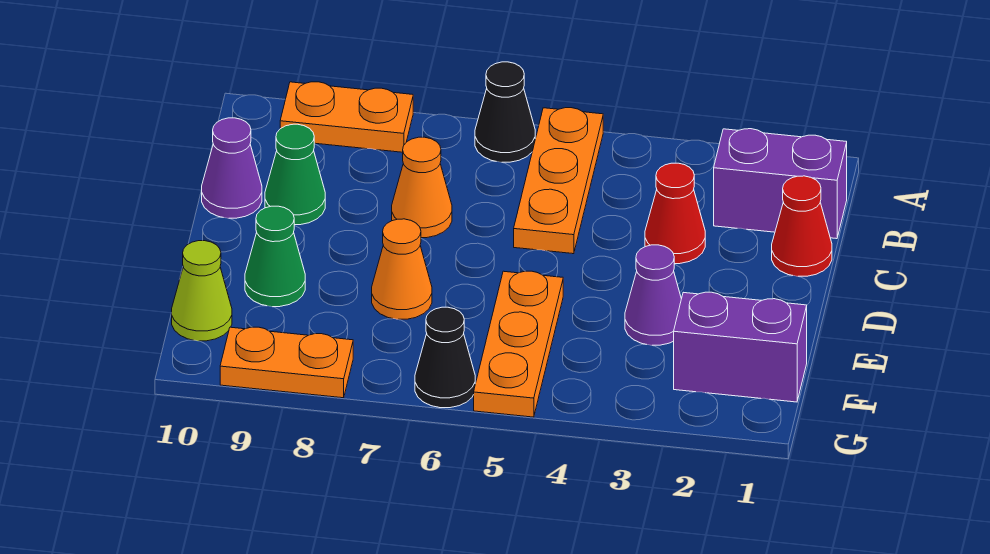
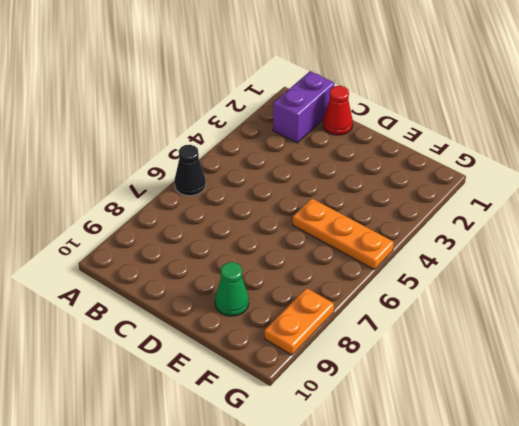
none -> orange plate A5:C5 level 1
none -> orange plate A8:A9 level 1
none -> red cone C3 level 1

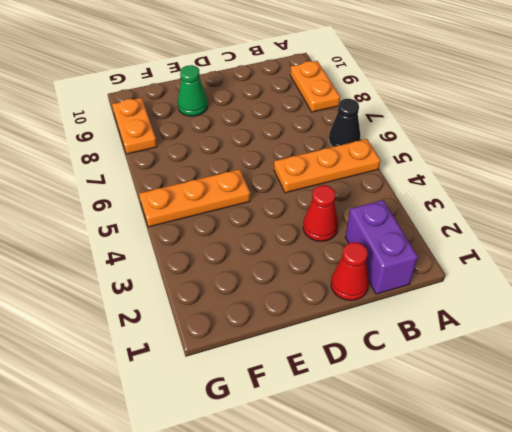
none -> orange cone C7 level 1
none -> green cone C9 level 1
none -> purple cone C10 level 1

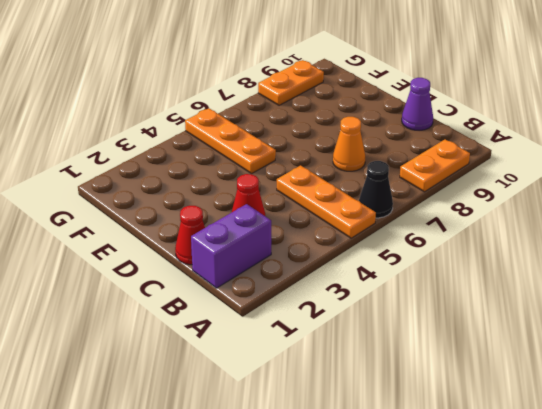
none -> green cone C9 level 1
none -> purple cone E3 level 1
none -> orange cone E7 level 1

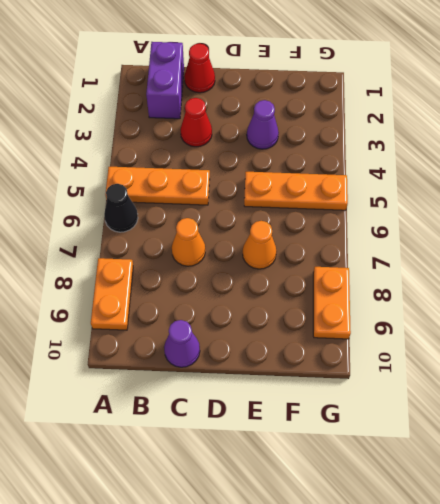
none -> green cone C9 level 1
none -> green cone E9 level 1
none -> purple brick F1:F2 level 1

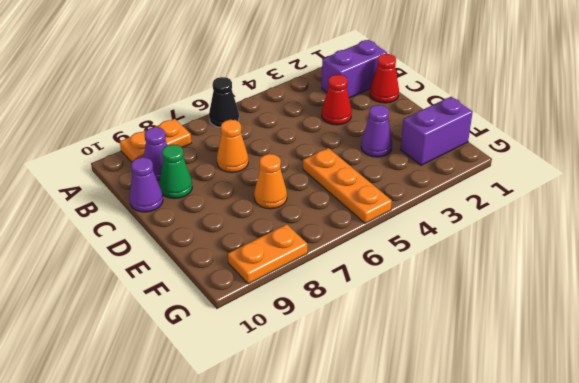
purple cone B9 level 1 -> none
none -> orange plate A5:C5 level 1
none -> green cone E9 level 1
none -> lime cone F10 level 1

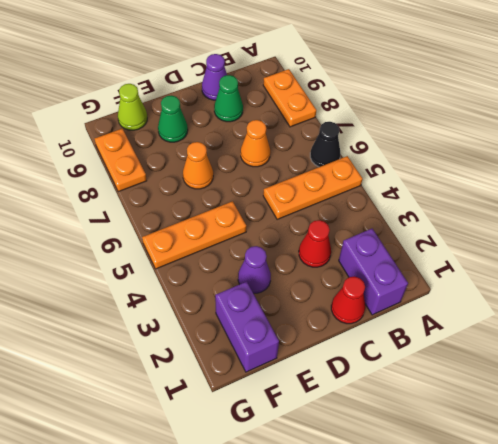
none -> black cone G6 level 1

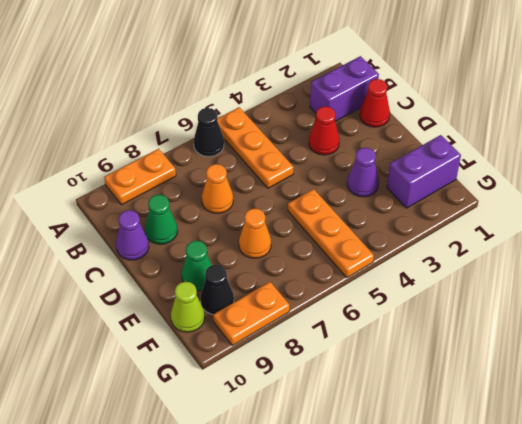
black cone F9 level 1 -> black cone G6 level 1

